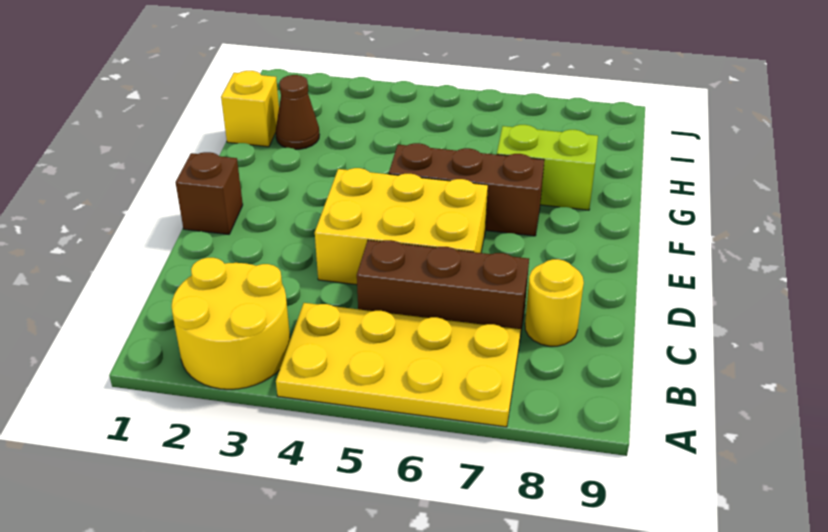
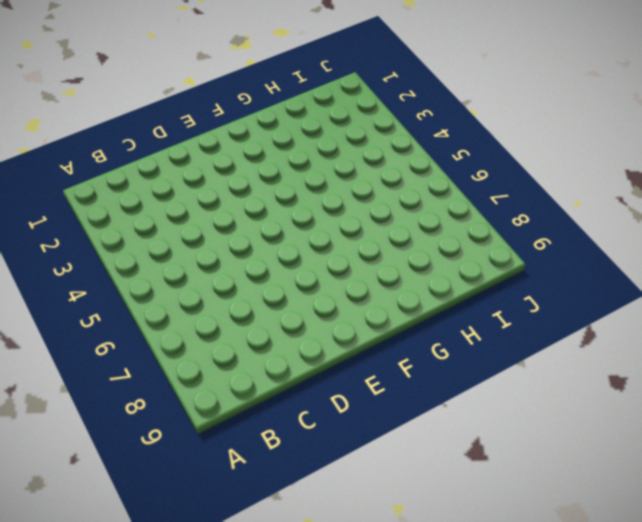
none -> yellow round brick A2:B3 level 1
none -> yellow plate A4:B7 level 1

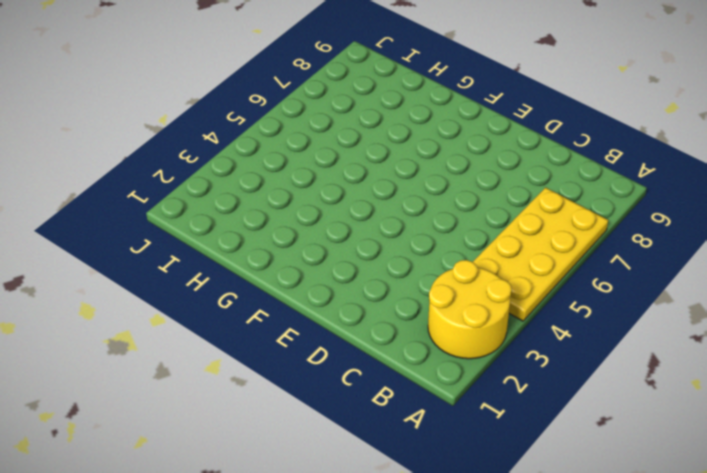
none -> brown brick C5:C7 level 1
none -> yellow round brick C8 level 1

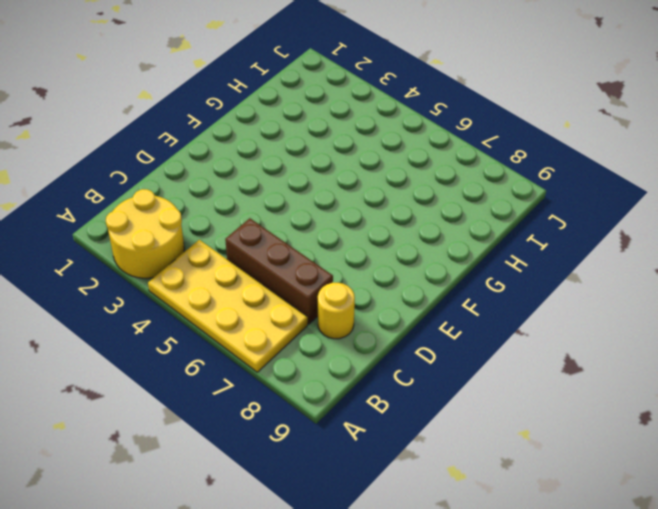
none -> yellow brick D4:E6 level 1
none -> brown brick E1 level 1

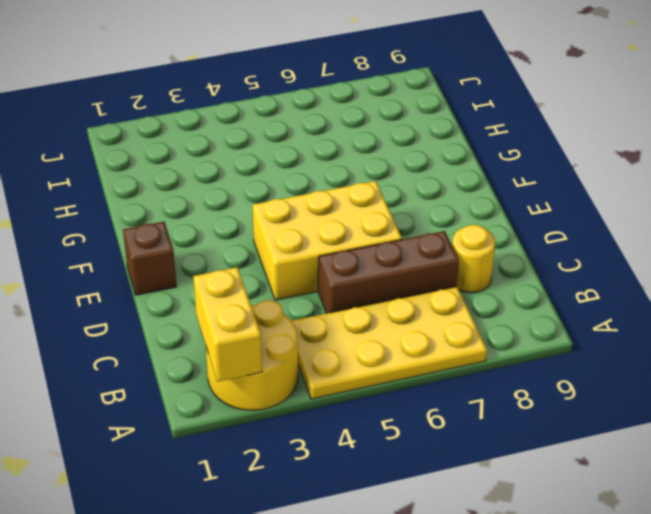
yellow brick A2:B2 level 2 -> none
none -> brown brick F5:F7 level 1
none -> lime brick G7:G8 level 1

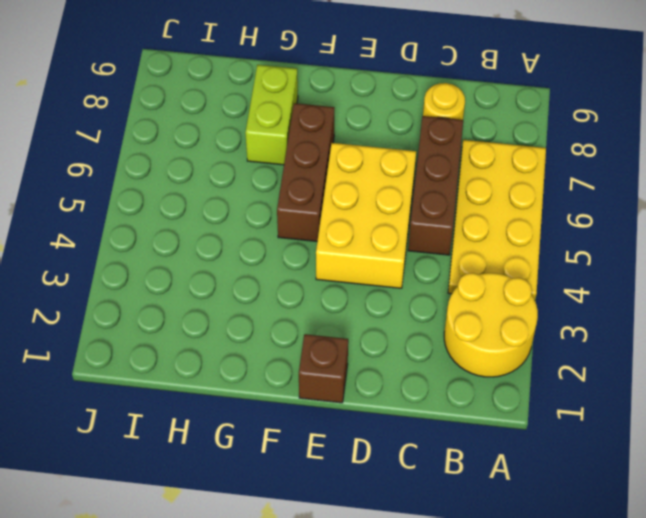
none -> yellow brick H1 level 1
none -> brown cone H2 level 1

